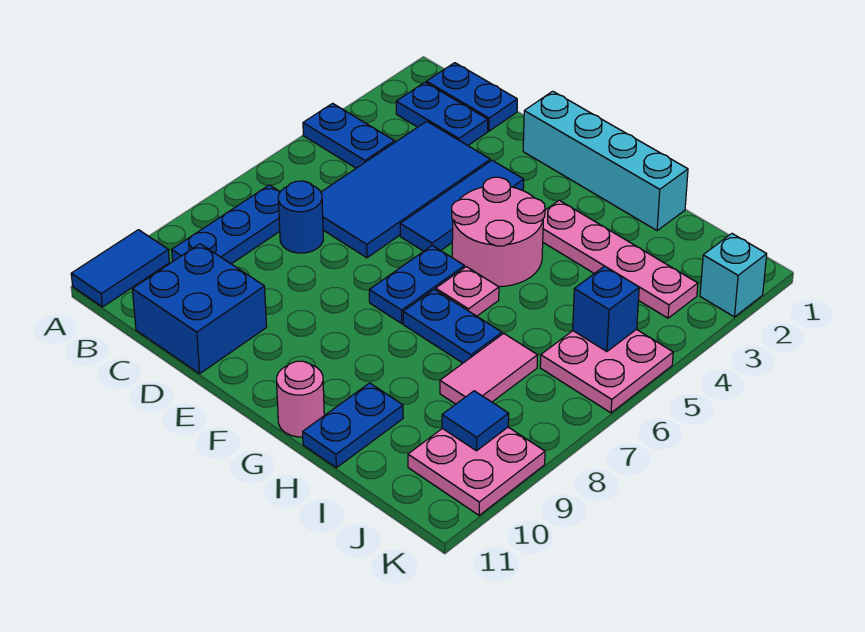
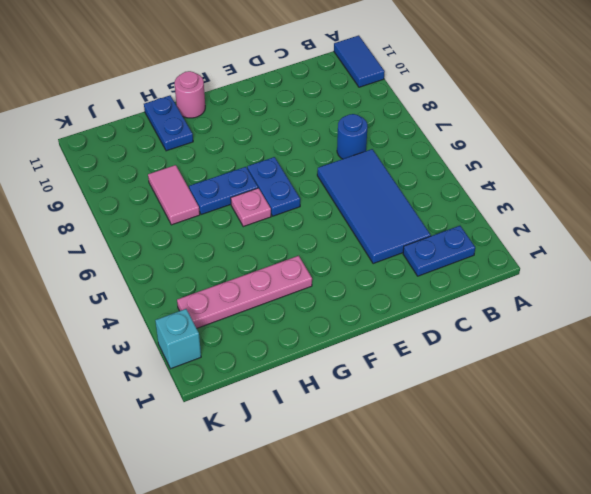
none -> blue plate A4:B4 level 1
none -> blue plate B1:C1 level 1
none -> blue plate B7:B9 level 1

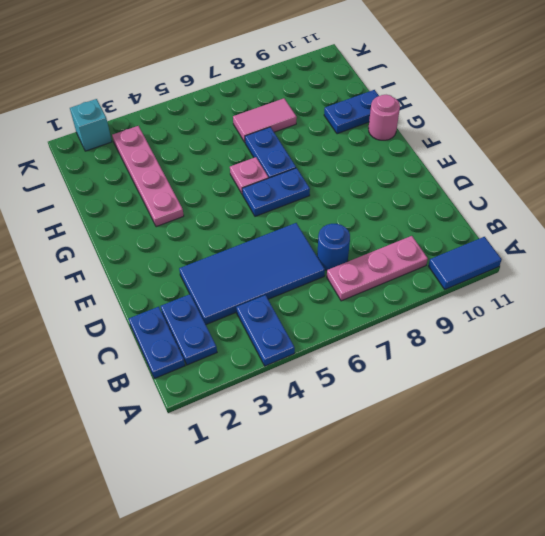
pink plate B7:B9 level 1 -> blue plate B7:B9 level 1
none -> blue brick C10:D11 level 1
none -> cyan brick E1:H1 level 1
none -> blue tile E3:E5 level 1

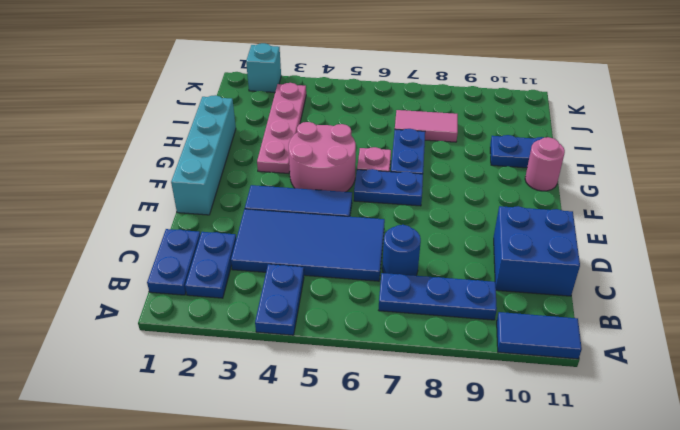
none -> pink plate J5:K6 level 1
none -> pink plate J9:K10 level 1
none -> blue brick J5 level 2

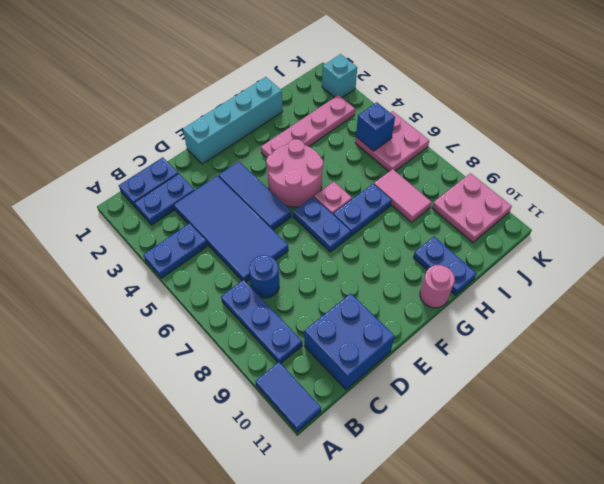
none -> blue tile J9 level 2

